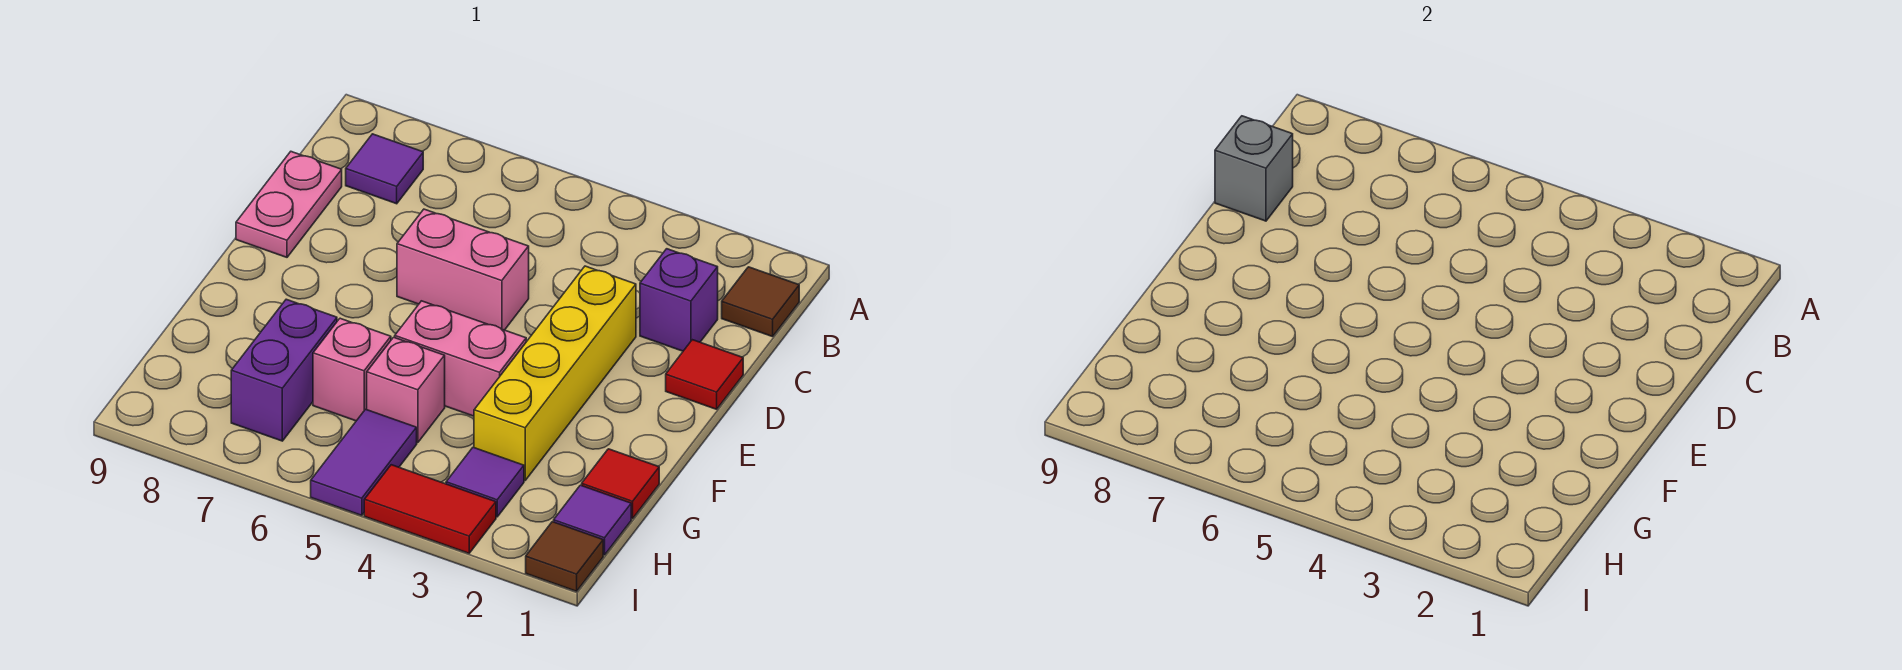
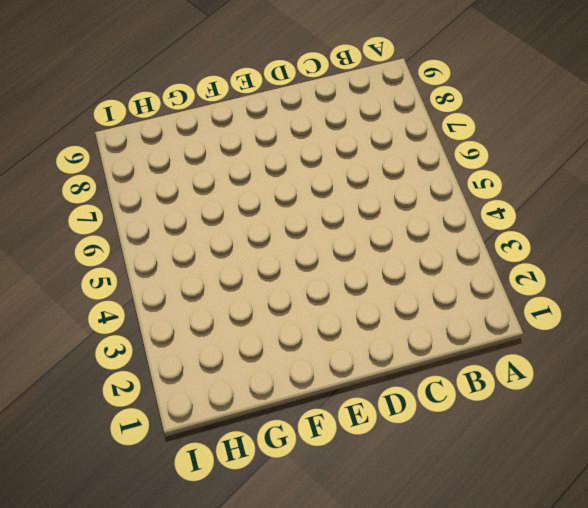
none -> brown tile B1 level 1
none -> purple tile B8 level 1
none -> purple brick C2 level 1

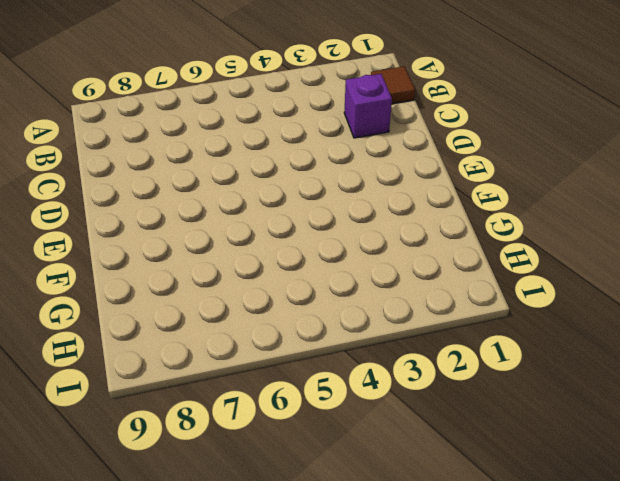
none -> purple tile B8 level 1
none -> pink plate C9:D9 level 1
none -> red tile D1 level 1

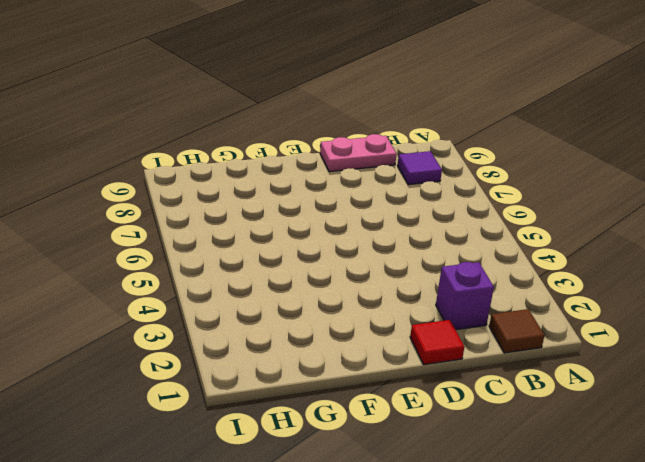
none -> yellow brick D3:G3 level 1
none -> pink brick D5:D6 level 1
none -> pink brick F4:F5 level 1

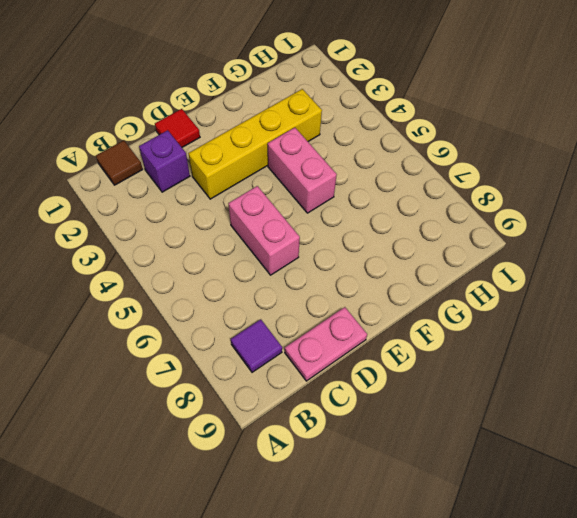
none -> red tile G1 level 1
none -> pink brick G5 level 1
none -> pink brick G6 level 1

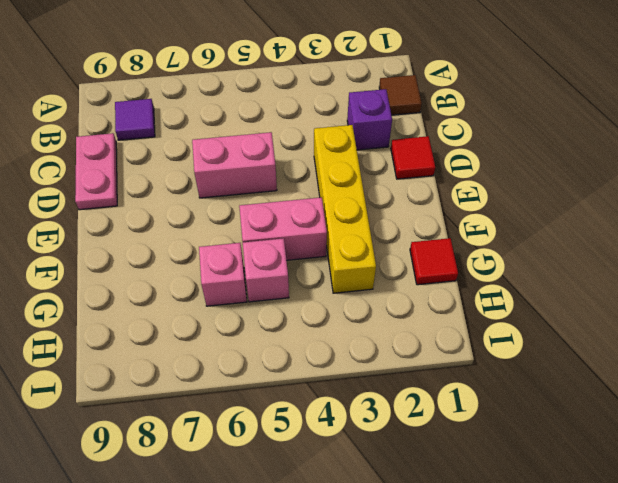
none -> purple brick G7:H7 level 1
none -> purple tile H1 level 1
none -> purple tile H3 level 1

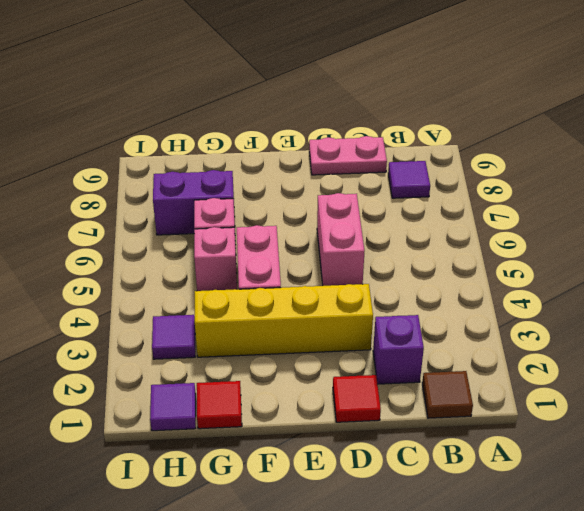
none -> purple tile H5:I5 level 1
none -> brown tile I1 level 1
none -> red tile I3:I4 level 1

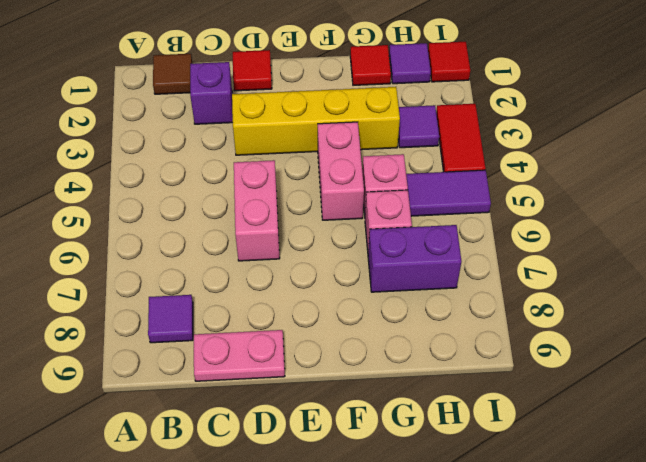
red tile I1 level 1 -> brown tile I1 level 1
none -> grey brick C9 level 2

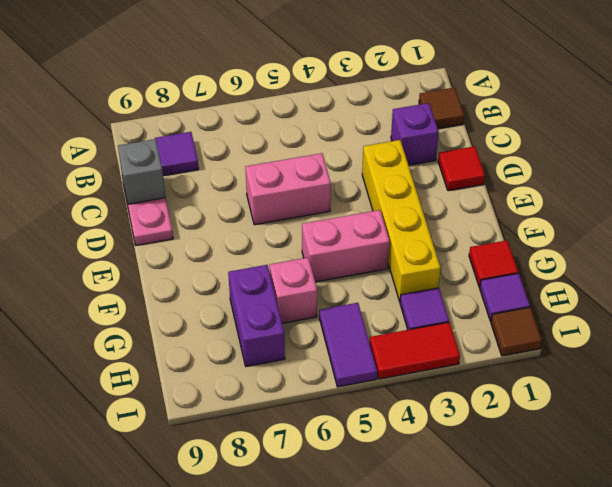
none -> pink brick G5 level 1

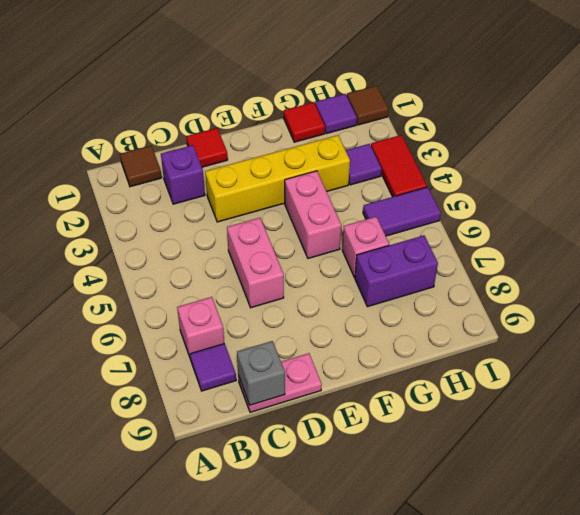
pink brick B7 level 1 -> pink brick G5 level 1

